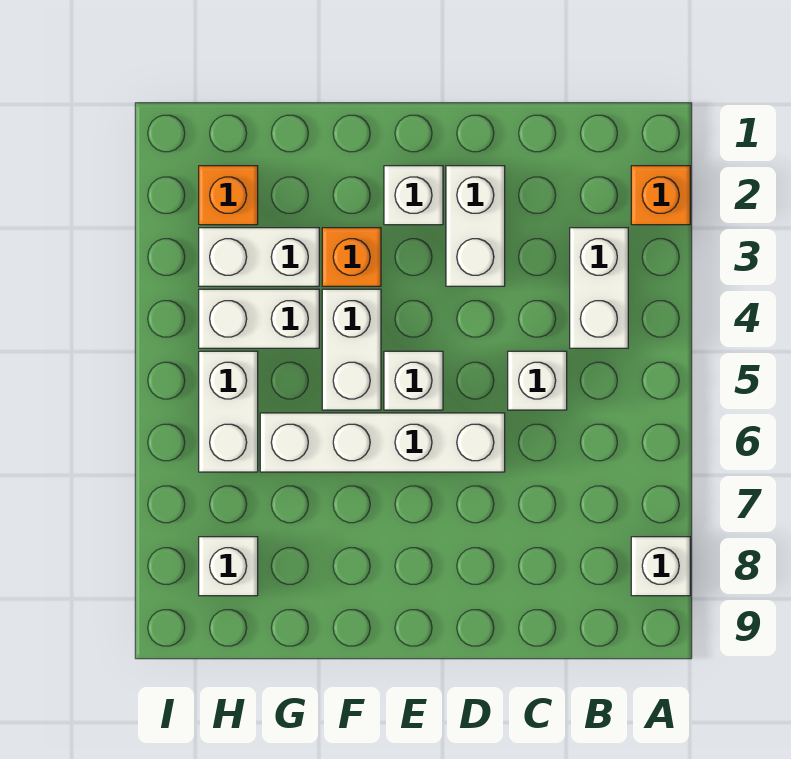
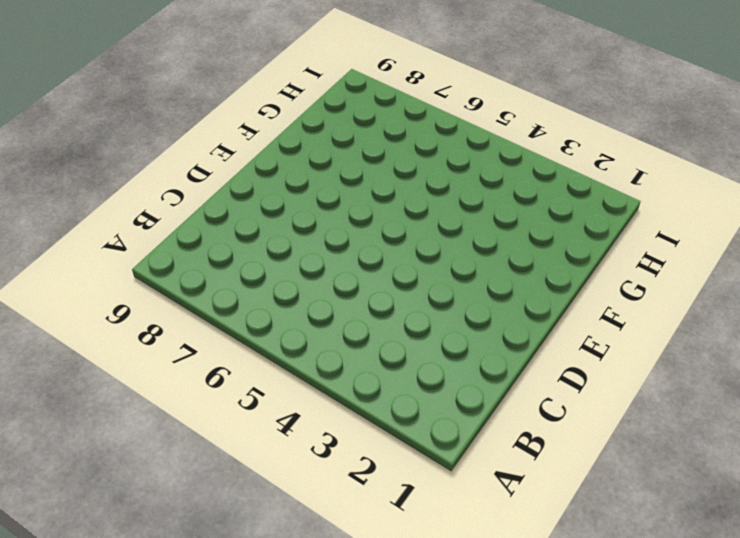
none -> orange brick A2 level 1
none -> white brick A8 level 1
none -> white brick B3:B4 level 1

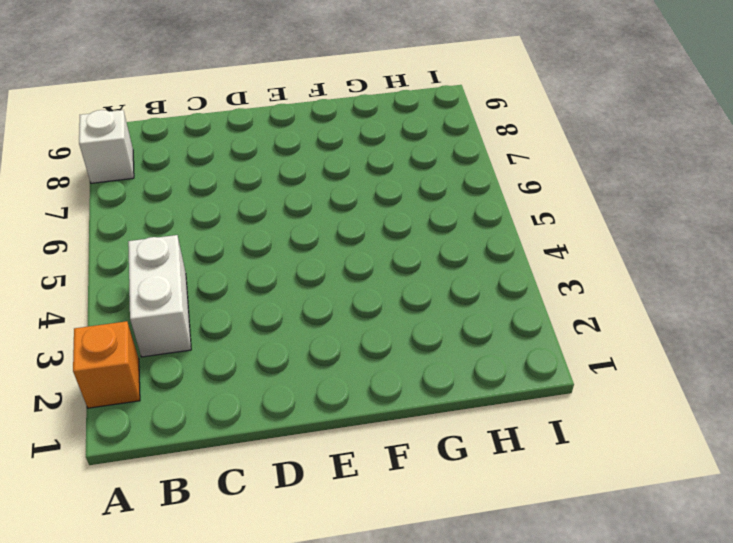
none -> white brick C5 level 1
none -> white brick D2:D3 level 1
none -> white brick D6:G6 level 1

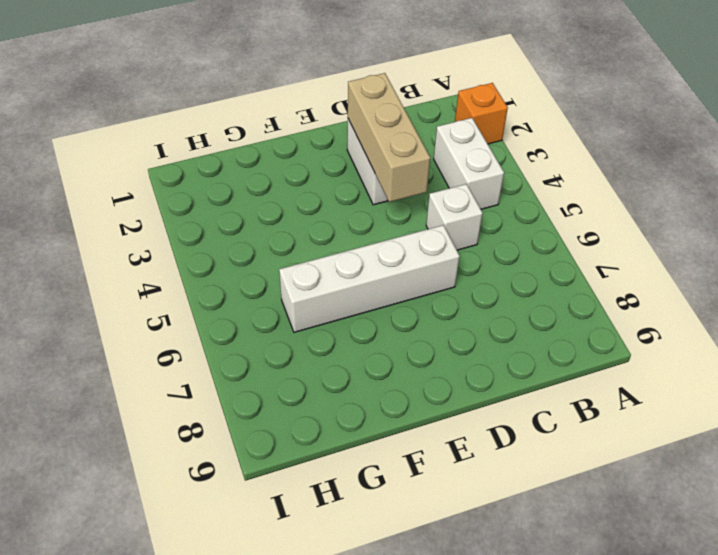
tan brick D2:D4 level 2 -> none
none -> white brick A8 level 1
none -> white brick E2 level 1
none -> white brick E5 level 1

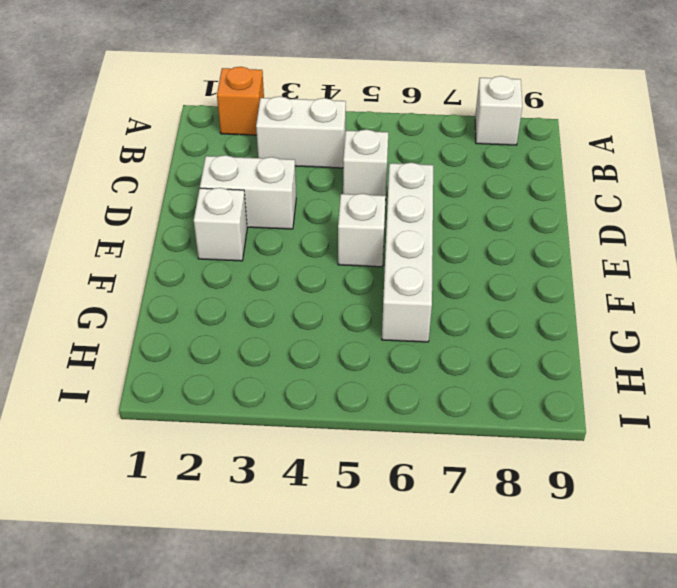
none -> orange brick F3 level 1
none -> white brick F4:F5 level 1
none -> white brick G3:H3 level 1

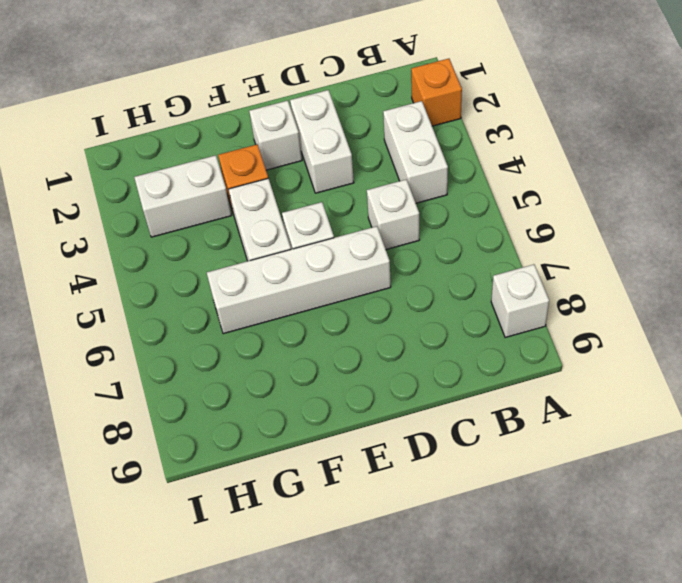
none -> white brick G4:H4 level 1
none -> orange brick H2 level 1
none -> white brick H5:H6 level 1

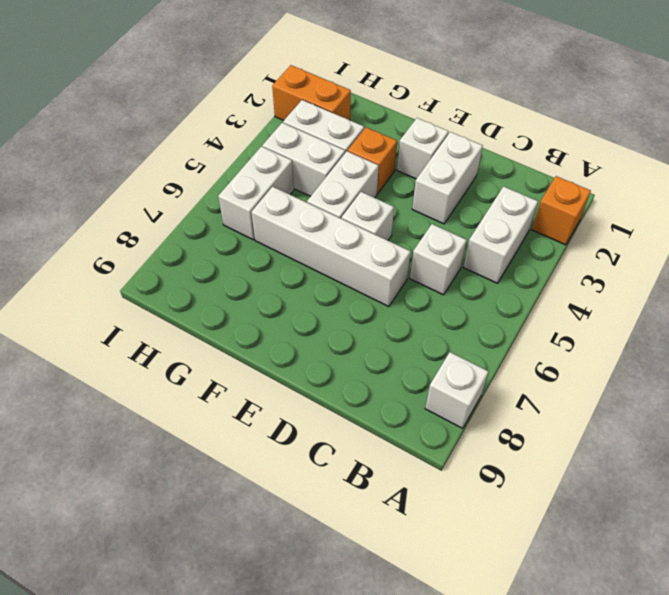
orange brick H2:I2 level 1 -> orange brick H2 level 1
none -> white brick H8 level 1

